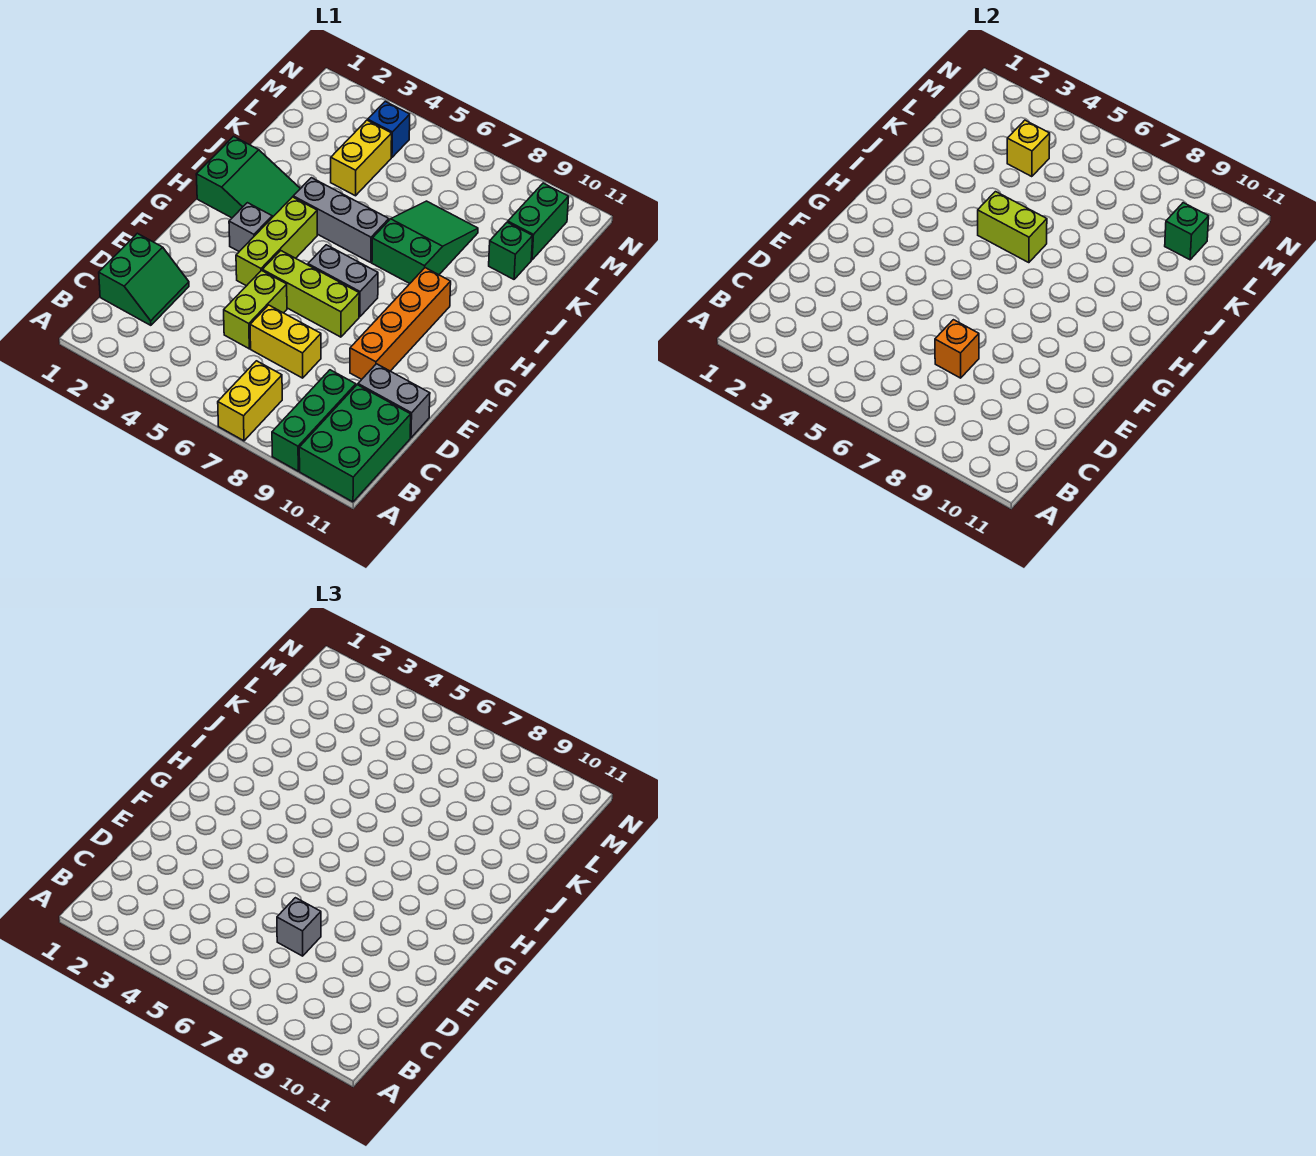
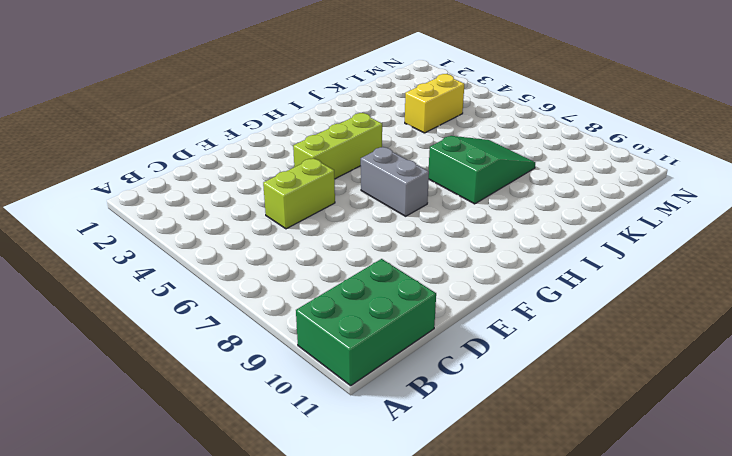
none -> yellow brick A7:B7 level 1
none -> green brick A9:C9 level 1
none -> green slope C1:D2 level 1 top 1

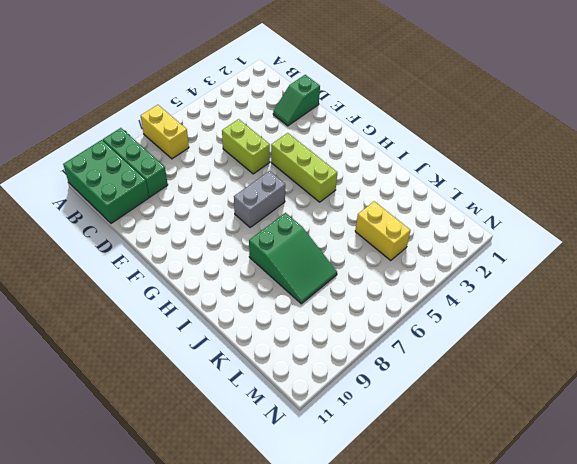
green slope D1:D2 level 1 top 1 -> green slope C1:D2 level 1 top 1
none -> yellow brick D6:D7 level 1
none -> grey brick D10:D11 level 1
none -> orange brick E9:H9 level 1

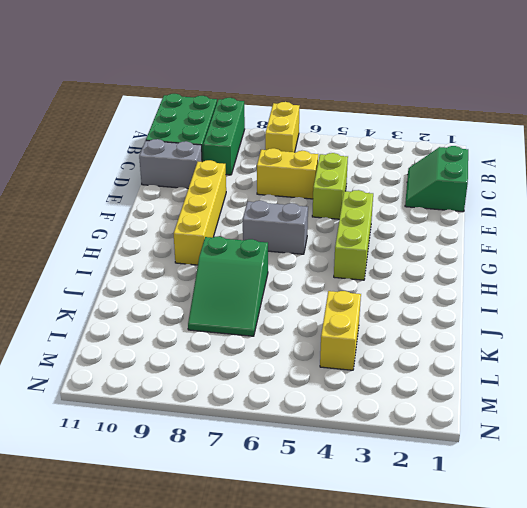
yellow brick E9:H9 level 1 -> orange brick E9:H9 level 1
none -> lime brick F5:F7 level 1
none -> grey brick G3 level 1
none -> green slope H1:I3 level 1 top 1

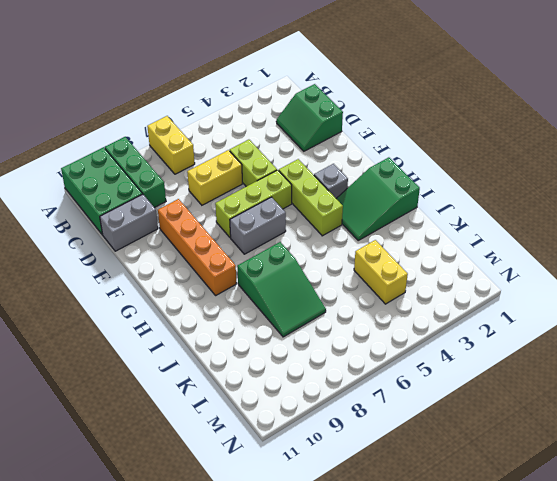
none -> grey brick I4:I6 level 1
none -> green brick K10 level 1
none -> green brick L10:M10 level 1

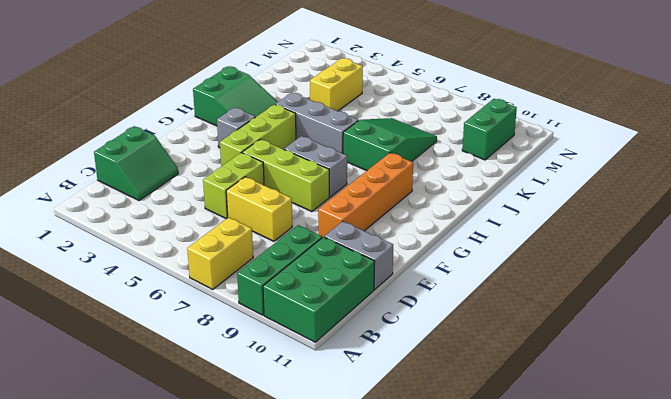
none -> green brick K10 level 1
none -> blue brick M4 level 1
none -> orange brick D7 level 2

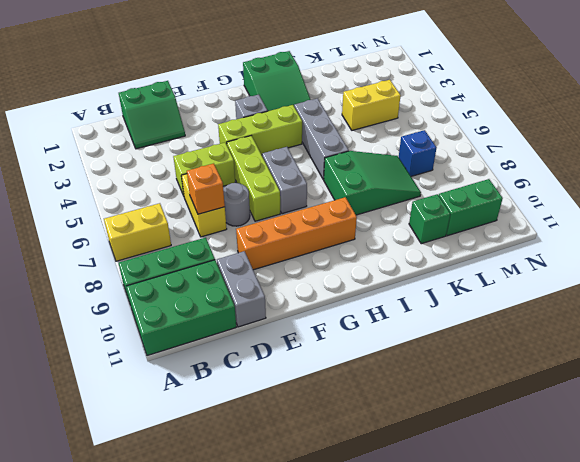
grey round brick E7 level 1 -> none
blue brick L7 level 1 -> blue brick M4 level 1
none -> lime brick I5:I6 level 2
none -> yellow brick L4 level 2
none -> green brick L10 level 2

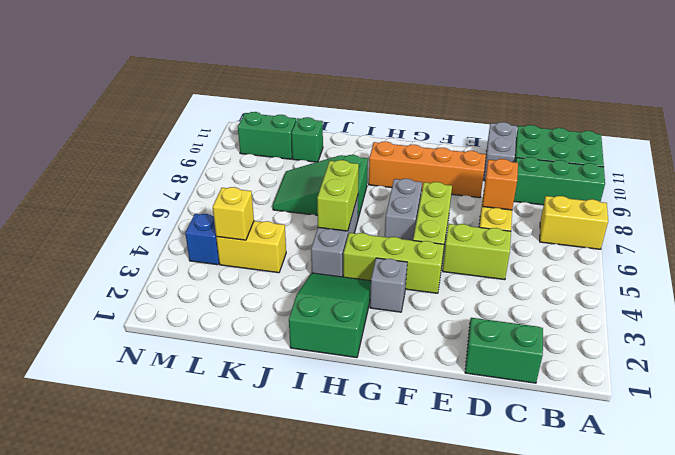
none -> green brick L10 level 2
none -> grey brick D7 level 3

